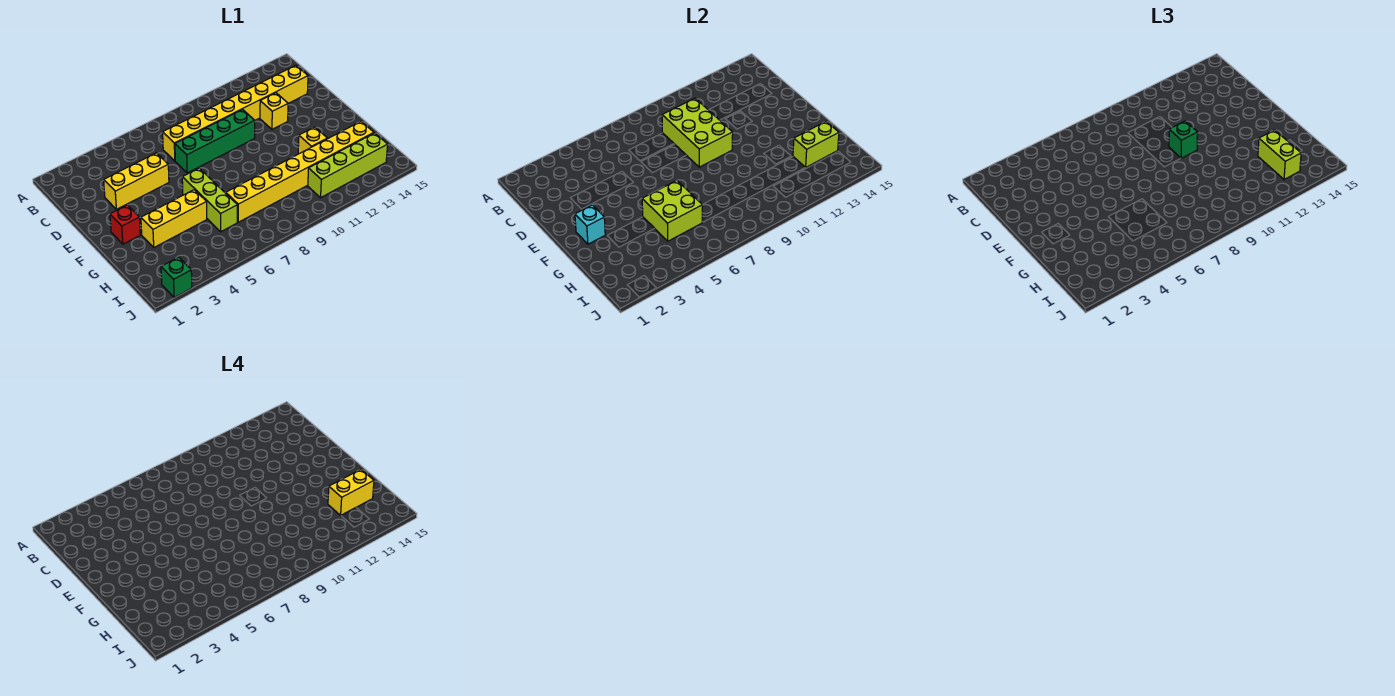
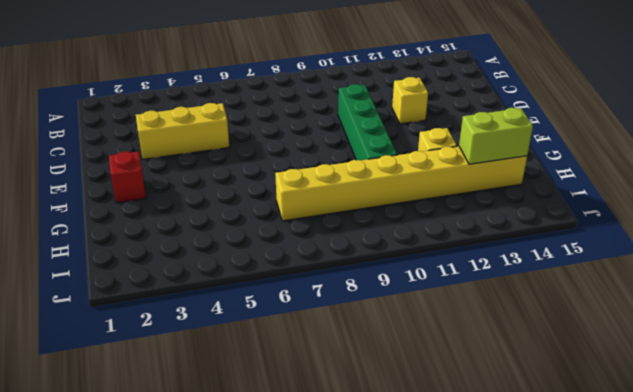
green brick D10:G10 level 1 -> green brick D7:D10 level 1
none -> yellow brick C7:C14 level 1
none -> lime brick F6:H6 level 1
none -> yellow brick G3:G5 level 1

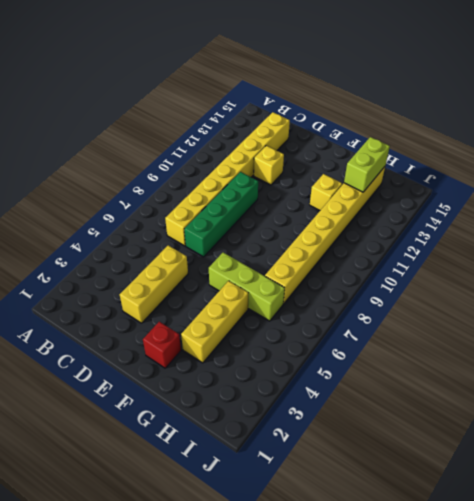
none -> lime brick I11:I14 level 1
none -> green brick J2 level 1
none -> lime brick C9:E10 level 2

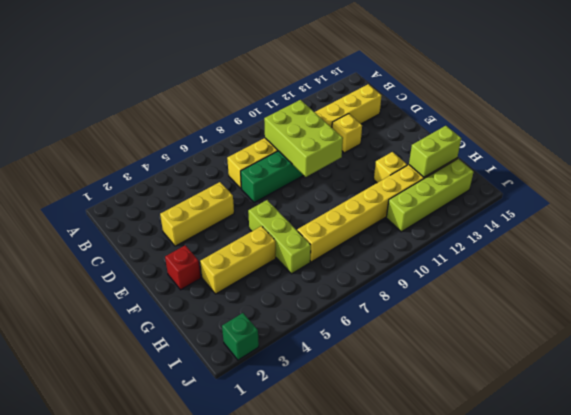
none -> cyan brick F2 level 2
none -> lime brick G5:H6 level 2
none -> green brick E10 level 3

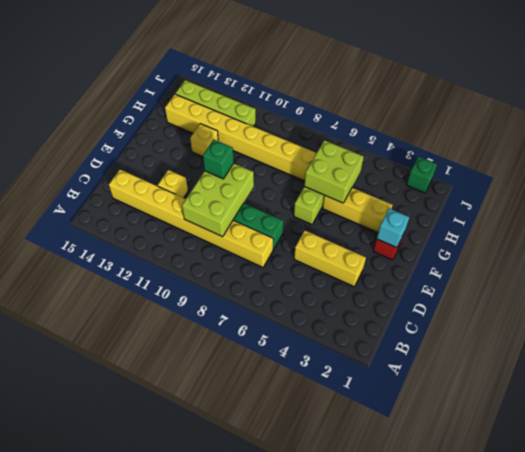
none -> lime brick H13:H14 level 2
none -> lime brick H13:I13 level 3
none -> yellow brick H13:H14 level 4

